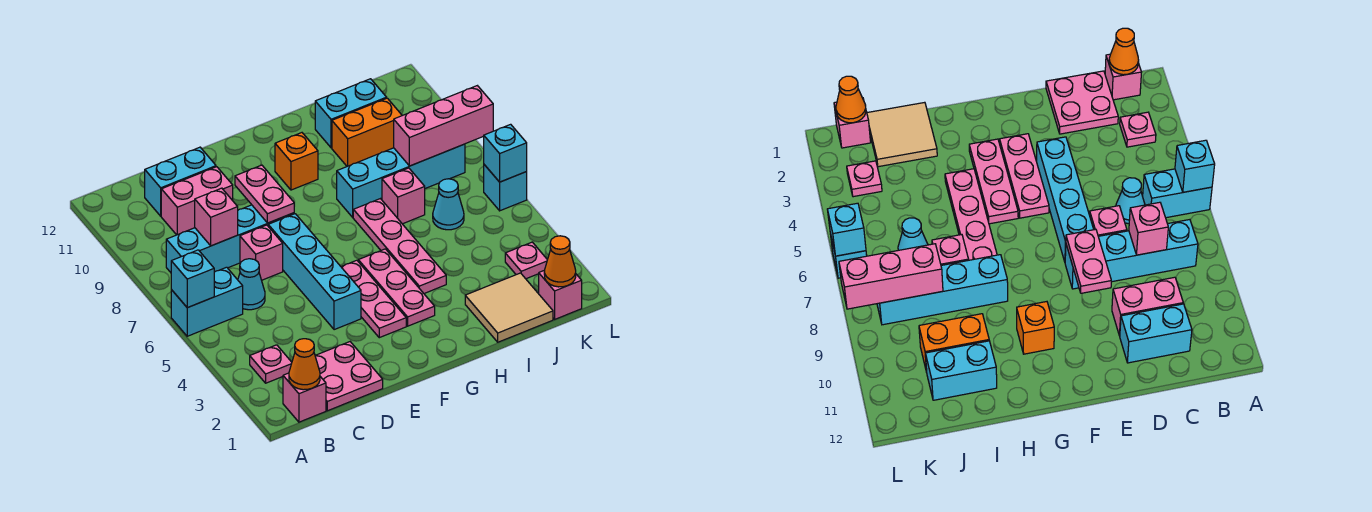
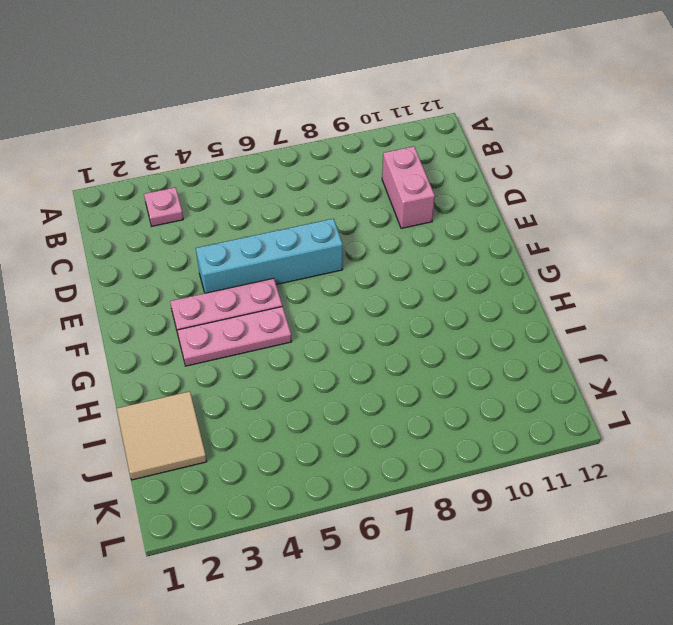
none -> cyan brick A6:B6 level 1
none -> pink brick B1 level 1
none -> cyan brick B8:E8 level 1
none -> pink plate C1:D2 level 1

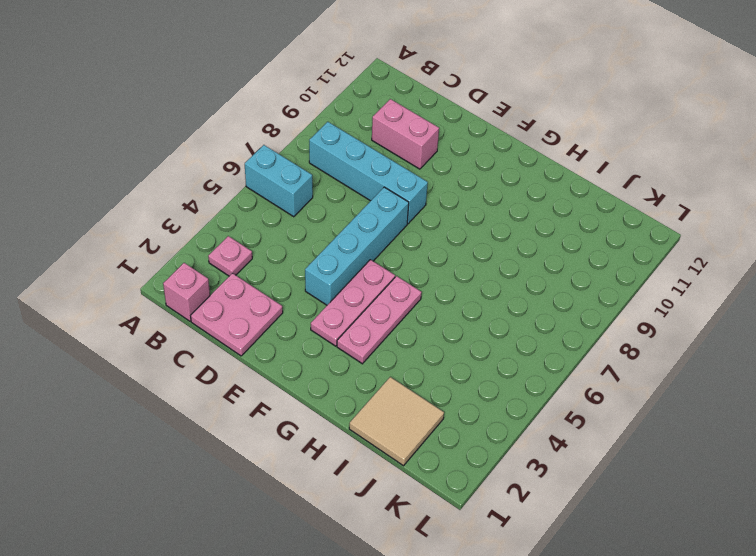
none -> cyan cone C6 level 1
none -> cyan brick C11:D11 level 1
none -> pink brick D7 level 1
none -> orange brick G10 level 1

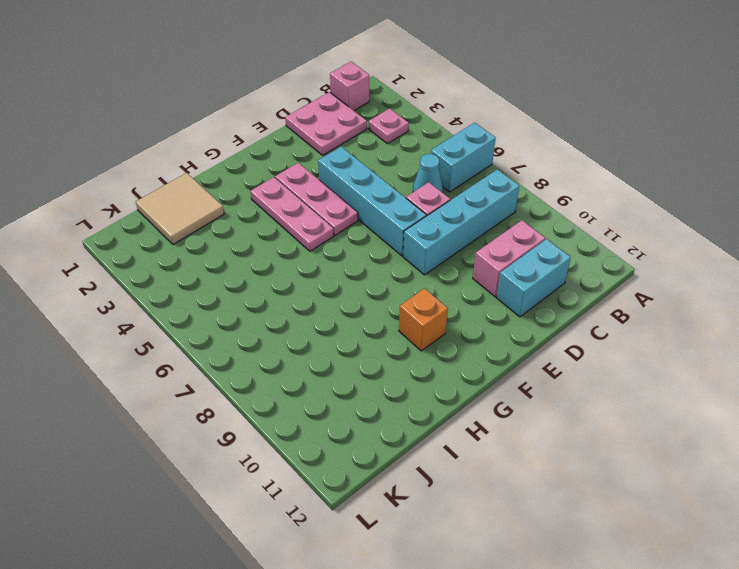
none -> pink plate H4:H7 level 1
none -> cyan brick H8:K8 level 1
none -> pink brick I7 level 1
none -> orange brick I10:J10 level 1

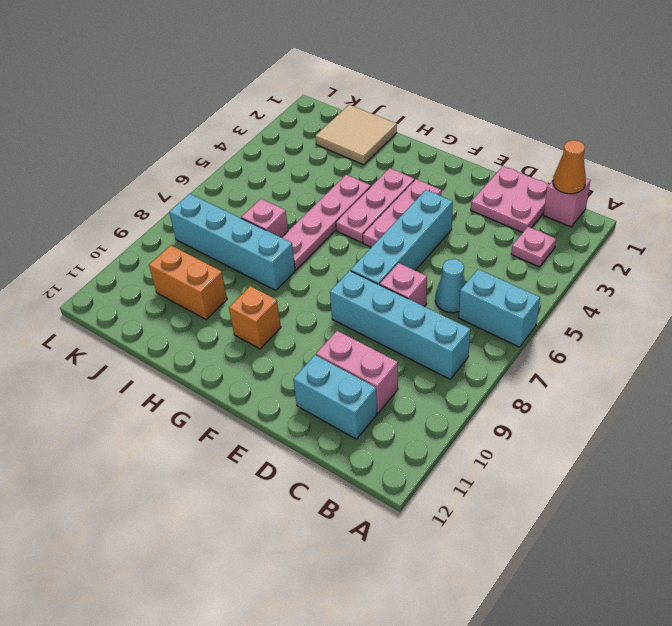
none -> cyan brick I11:J11 level 1
none -> cyan cone J6 level 1
none -> pink brick K1 level 1
none -> pink plate K3 level 1

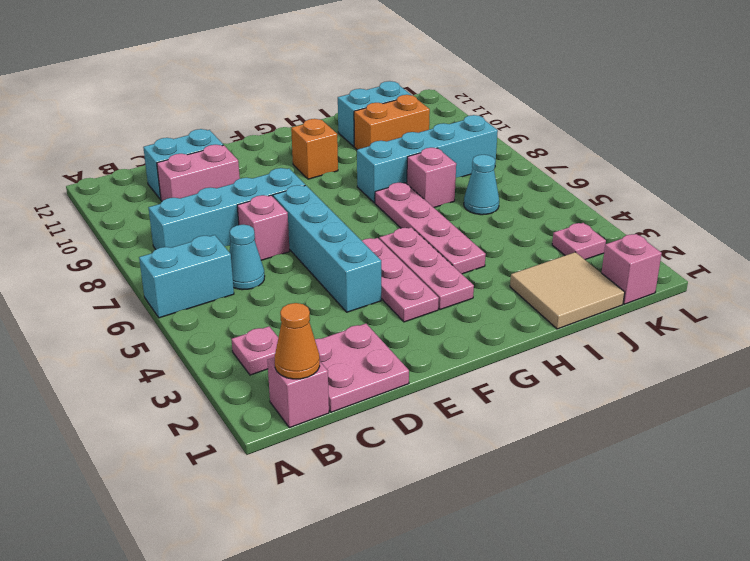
none -> cyan brick L6 level 1
none -> cyan brick A6 level 2
none -> pink brick C8 level 2
none -> pink plate E8:E9 level 2

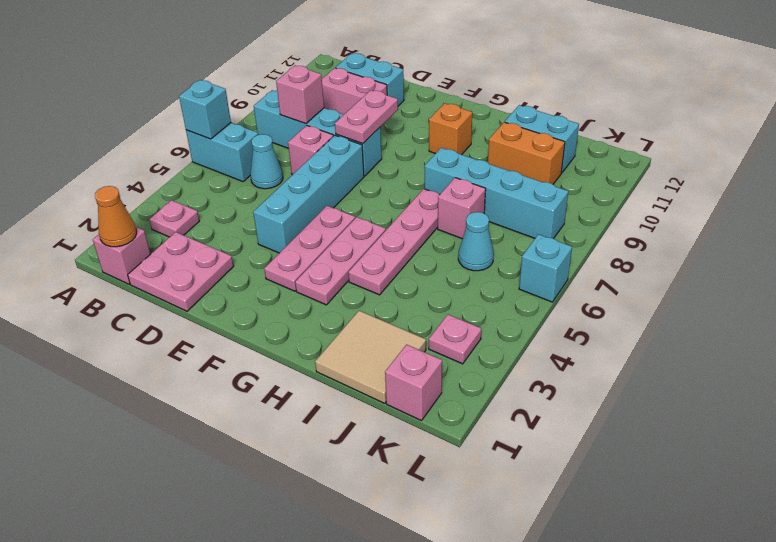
none -> pink brick J8:L8 level 2
none -> orange cone K1 level 2
none -> cyan brick L6 level 2

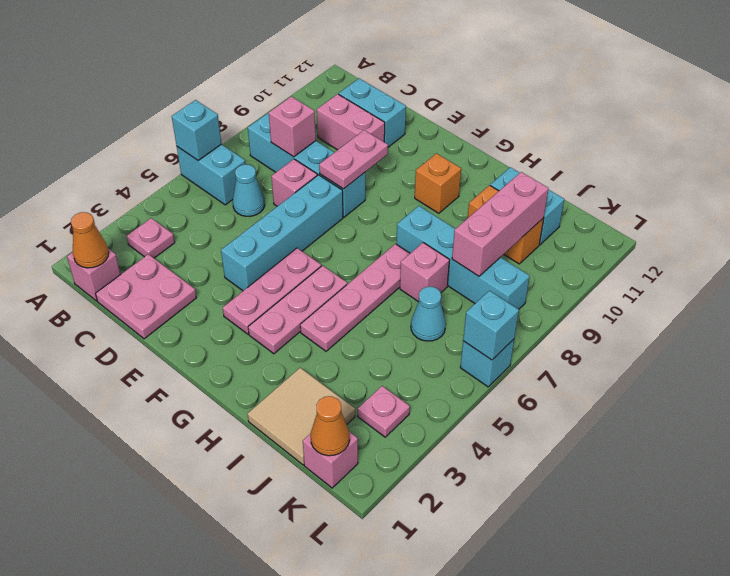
pink brick J8:J10 level 2 -> pink brick J8:L8 level 2

